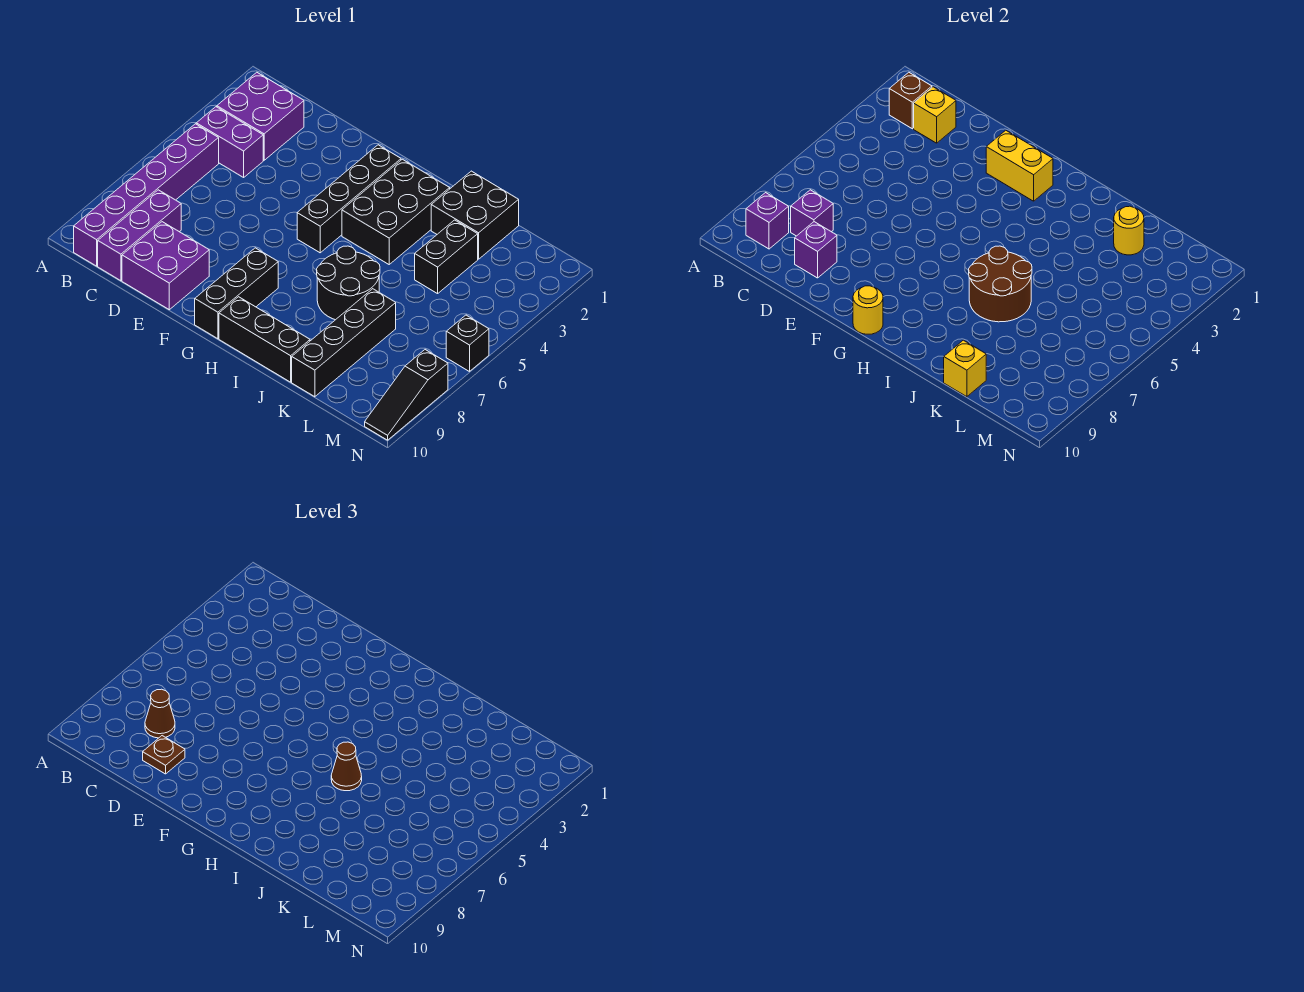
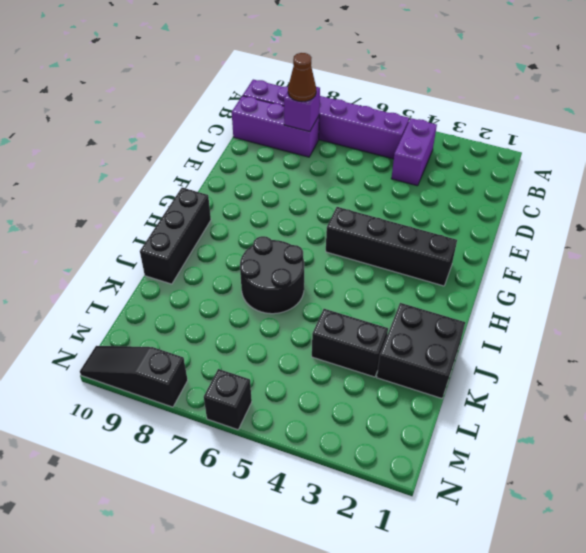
none -> purple brick B2:C3 level 1
none -> purple brick D9:E10 level 1
none -> black brick G8:G10 level 1

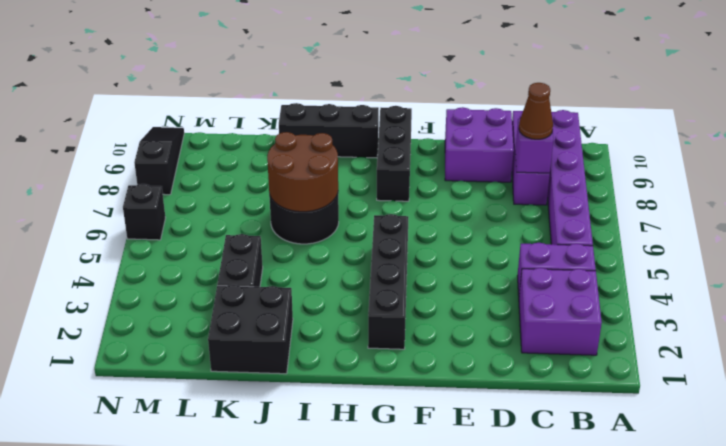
none -> black brick H2:I4 level 1
none -> black brick K7:K10 level 1
none -> brown brick B2 level 2

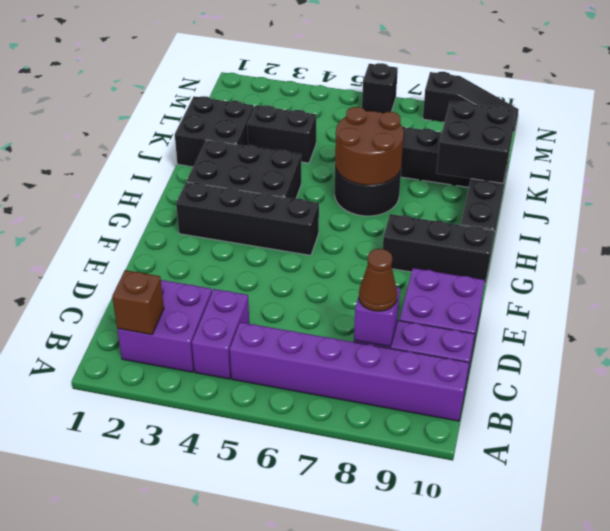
black brick J9:K10 level 2 -> yellow brick K10 level 2
none -> purple brick B9 level 2
none -> yellow brick C2 level 2
none -> purple brick D9 level 2

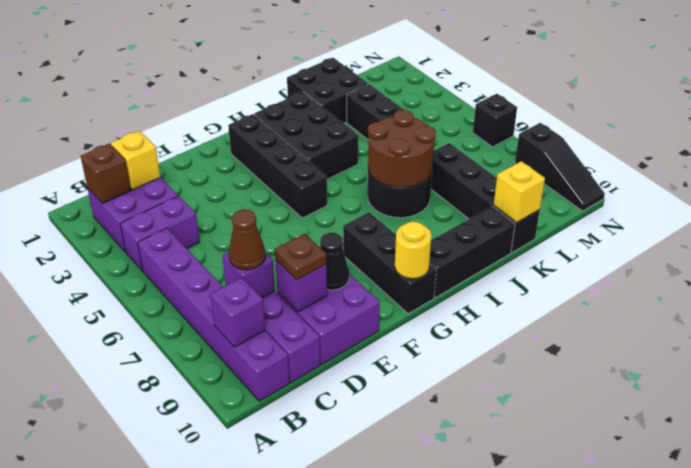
black cone E9 level 2 -> none
none -> yellow brick F2:G2 level 2
none -> yellow round brick K2 level 2
none -> brown cone I6 level 3

